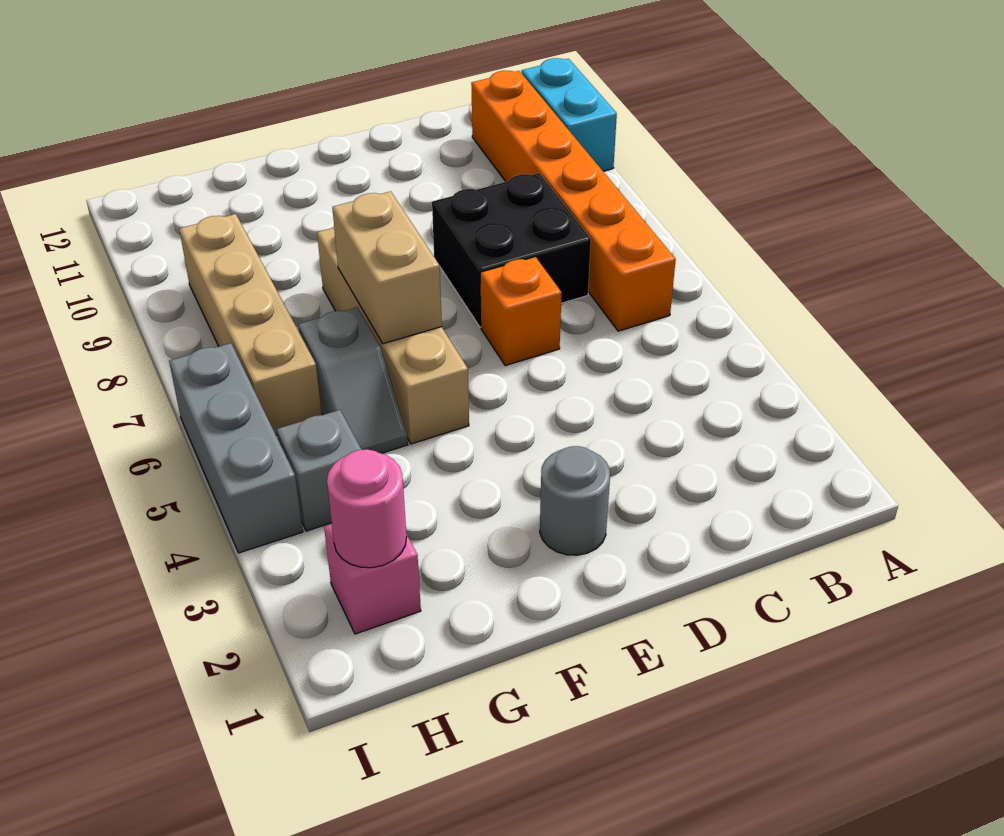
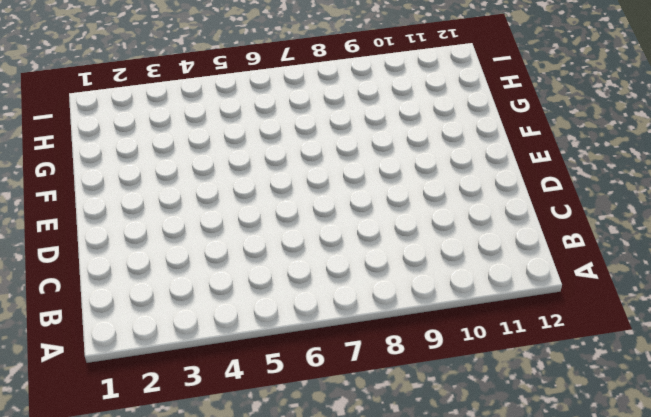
none -> cyan brick A10:A11 level 1
none -> orange brick B6:B11 level 1
none -> black brick C7:D8 level 1

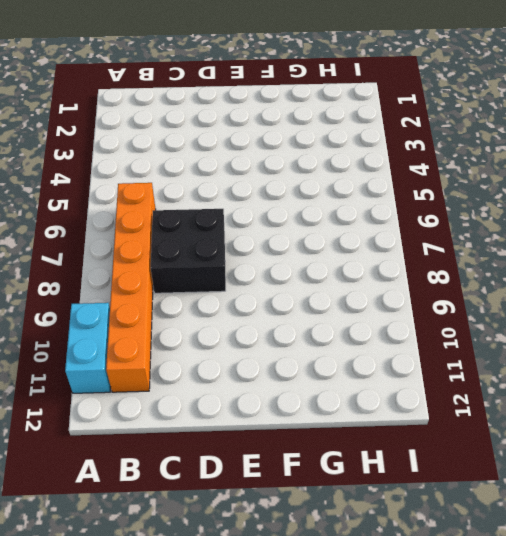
none -> orange brick D6 level 1
none -> grey round brick E2 level 1
none -> tan brick F5:F8 level 1

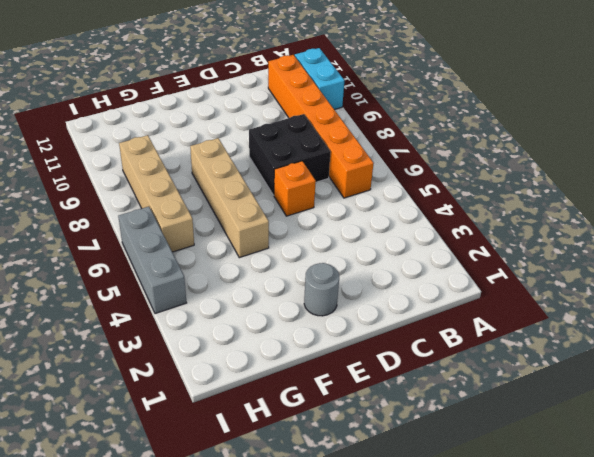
none -> grey slope G5:G6 level 1 top 6
none -> pink brick H2 level 1
none -> grey brick H4 level 1

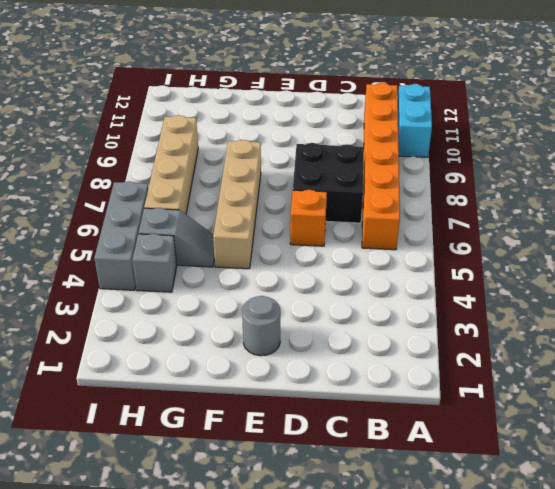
grey slope G5:H5 level 1 top H -> grey slope G5:G6 level 1 top 6
none -> pink brick H2 level 1
none -> tan brick F6:F7 level 2
none -> pink round brick H2 level 2

